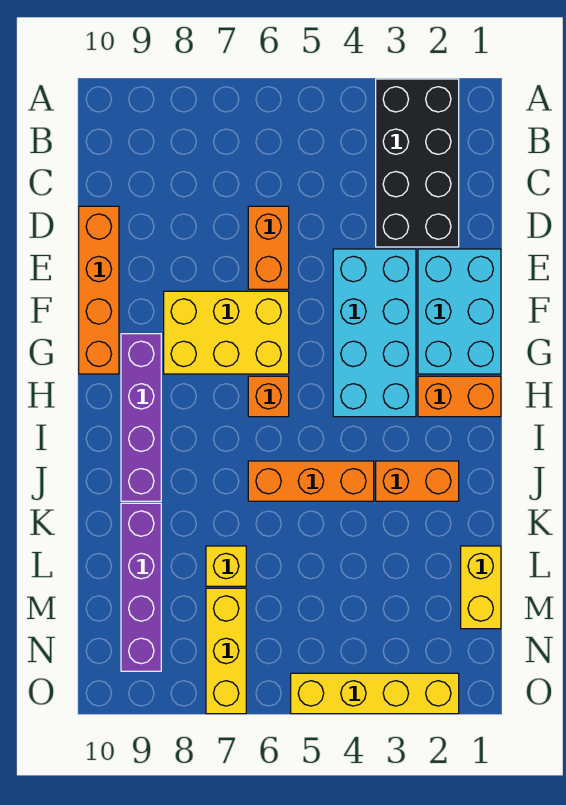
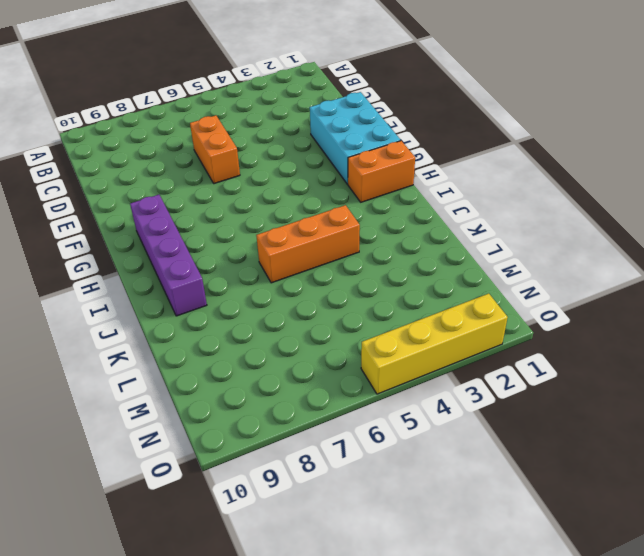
none -> black brick A2:D3 level 1
none -> orange brick D10:G10 level 1
none -> cyan brick E3:H4 level 1

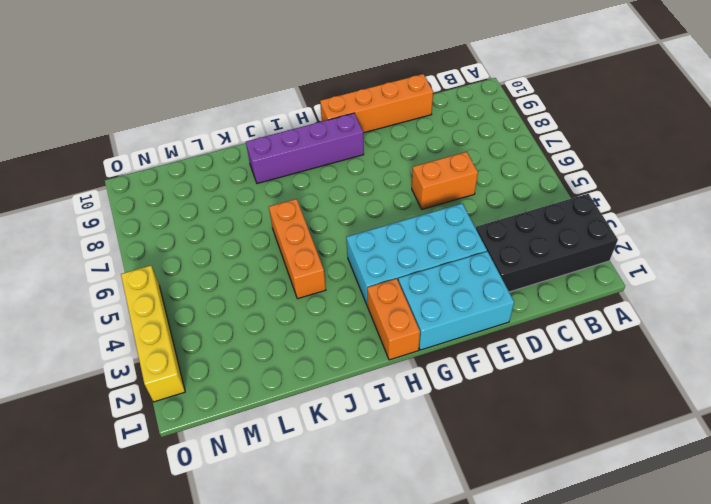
none -> yellow brick F6:G8 level 1
none -> orange brick H6 level 1
none -> orange brick J2:J3 level 1

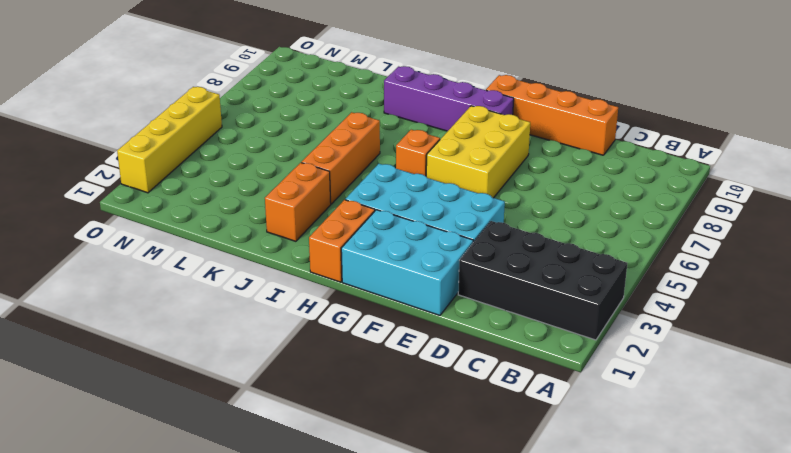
none -> orange brick D6:E6 level 1
none -> purple brick K9:N9 level 1
none -> yellow brick L1:M1 level 1

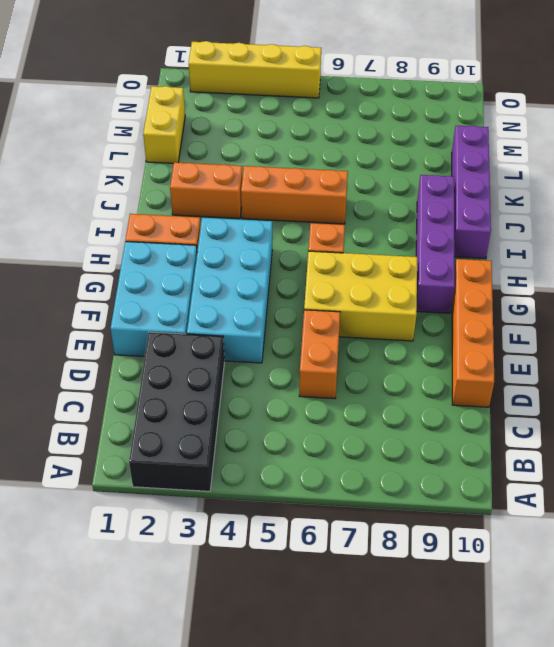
purple brick I10:L10 level 1 -> purple brick K9:N9 level 1
none -> yellow brick L7 level 1
none -> yellow brick M7:O7 level 1

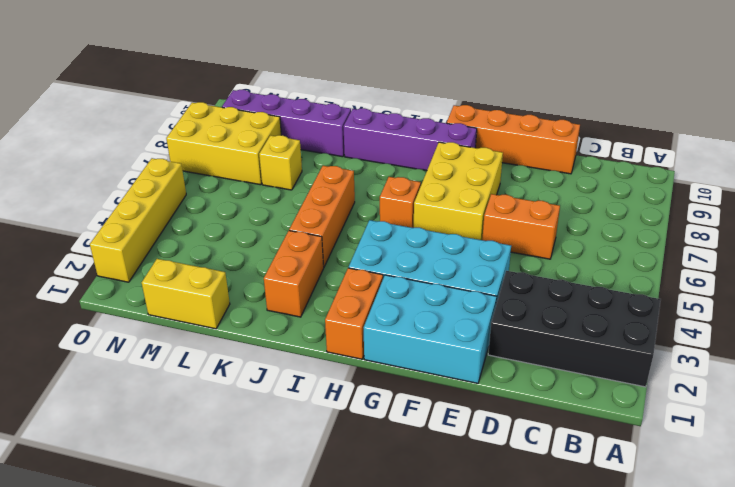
yellow brick M7:O8 level 1 -> yellow brick M7:O7 level 1

